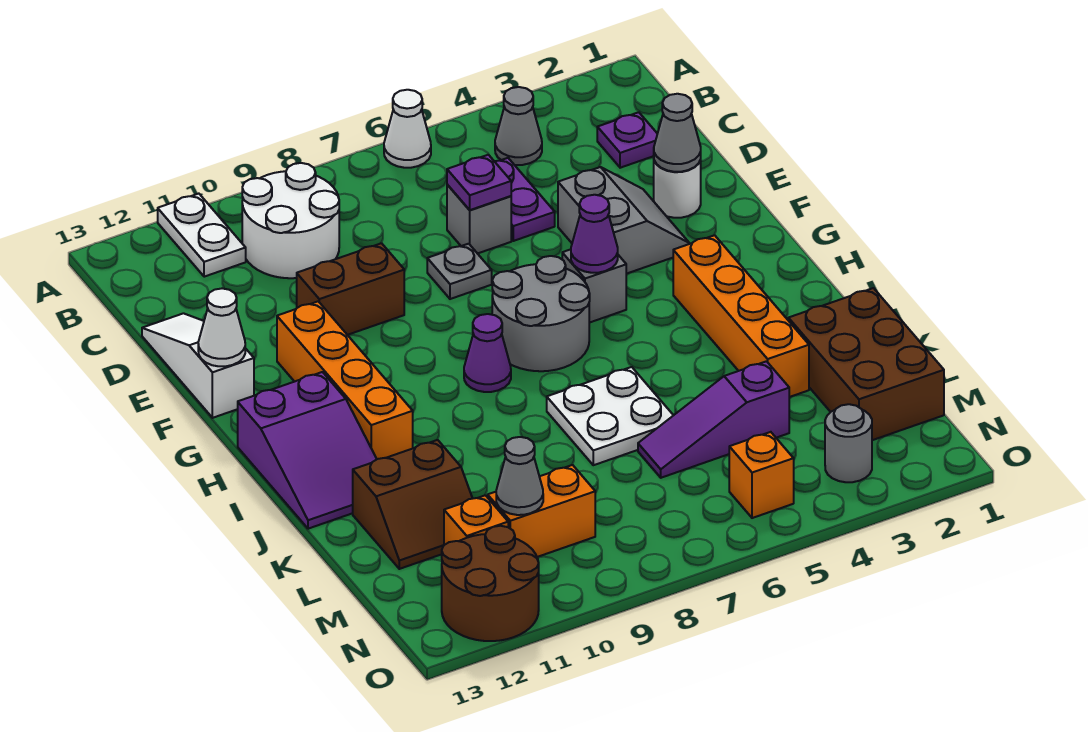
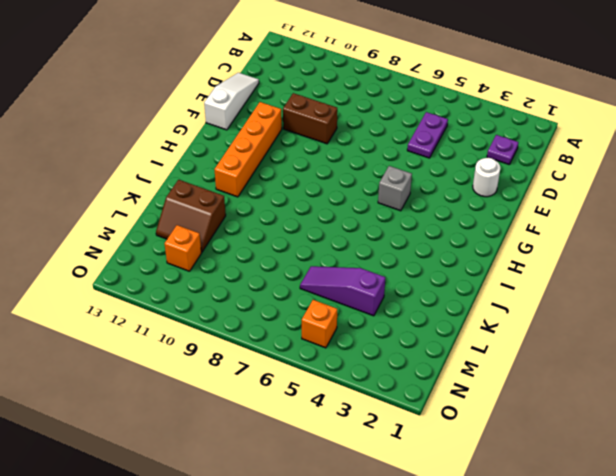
none -> white cone A6 level 1
none -> white plate A11:B11 level 1
none -> grey cone B4 level 1
none -> white round brick B9:C10 level 1

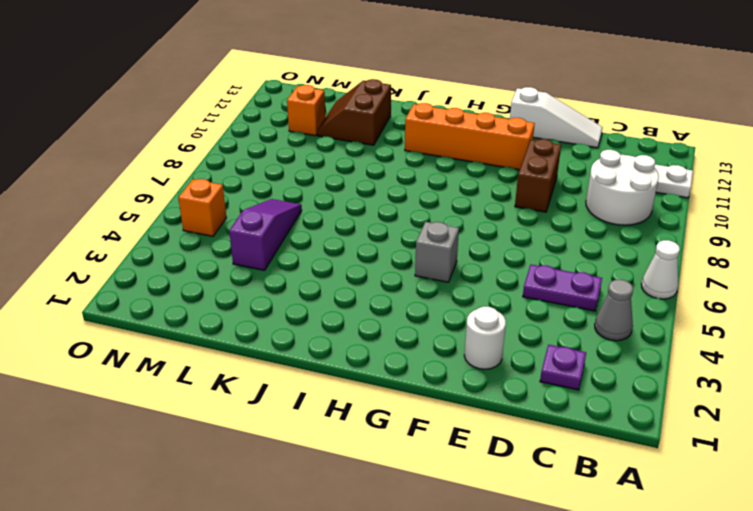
none -> grey brick D6 level 1
none -> grey slope E3:F4 level 1 top 4
none -> grey plate E7 level 1
none -> grey round brick G6:H7 level 1

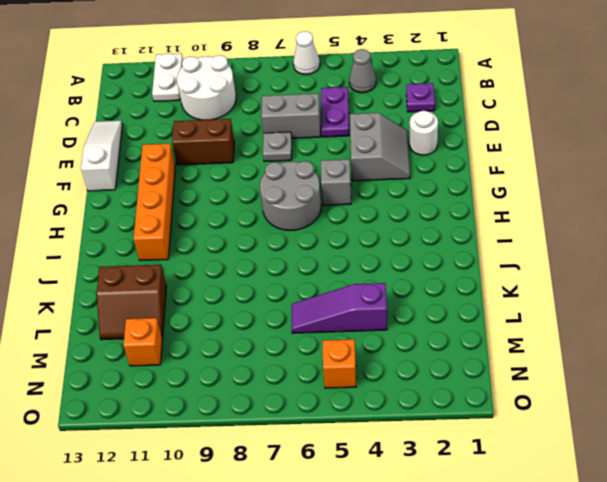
grey brick D6:D7 level 1 -> grey brick D6 level 1
none -> orange brick H3:K3 level 1
none -> purple cone H8 level 1
none -> purple slope H12:J13 level 1 top H
none -> white plate J6:K7 level 1

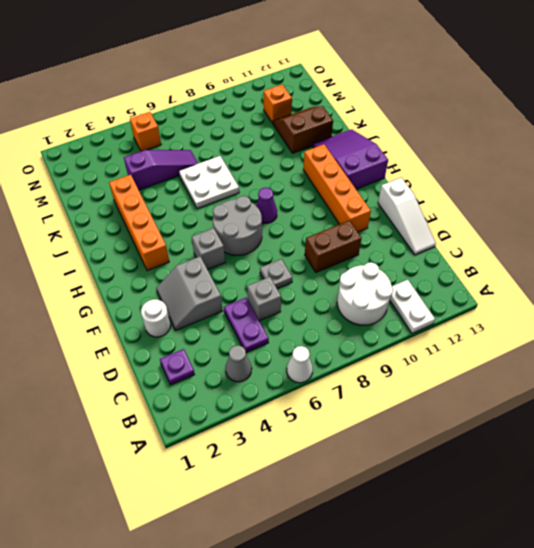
none -> brown brick K1:M2 level 1
none -> orange brick M9:M10 level 1
none -> grey round brick N3 level 1
none -> brown round brick N11:O12 level 1

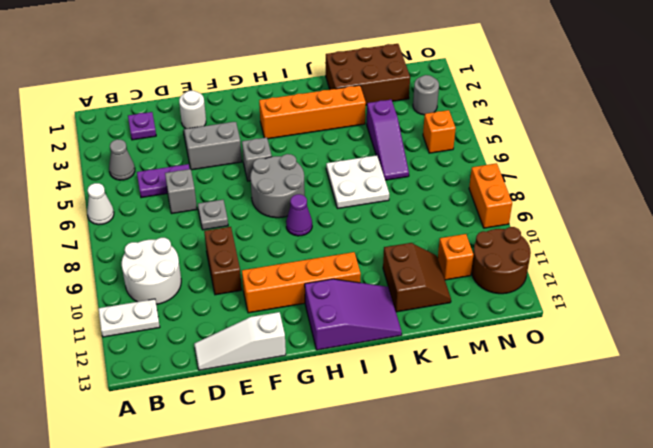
orange brick O8:O9 level 1 -> orange brick M9:M10 level 1
none -> purple plate D6 level 2
none -> grey cone E2 level 2
none -> white cone F13 level 2
none -> purple cone G5 level 2

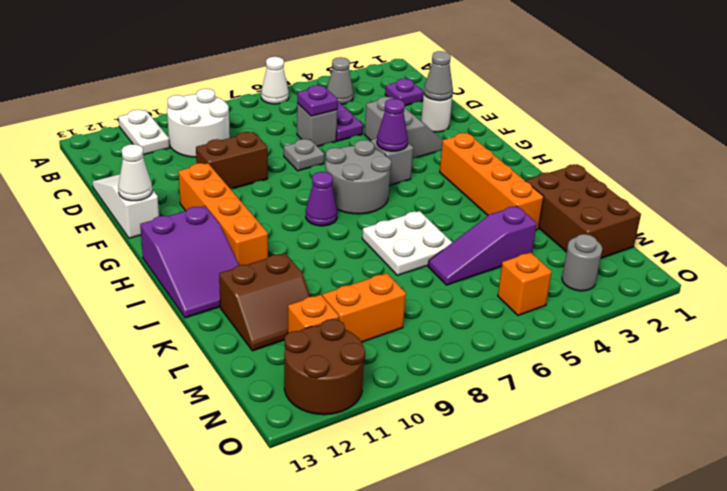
none -> grey cone M10 level 2

